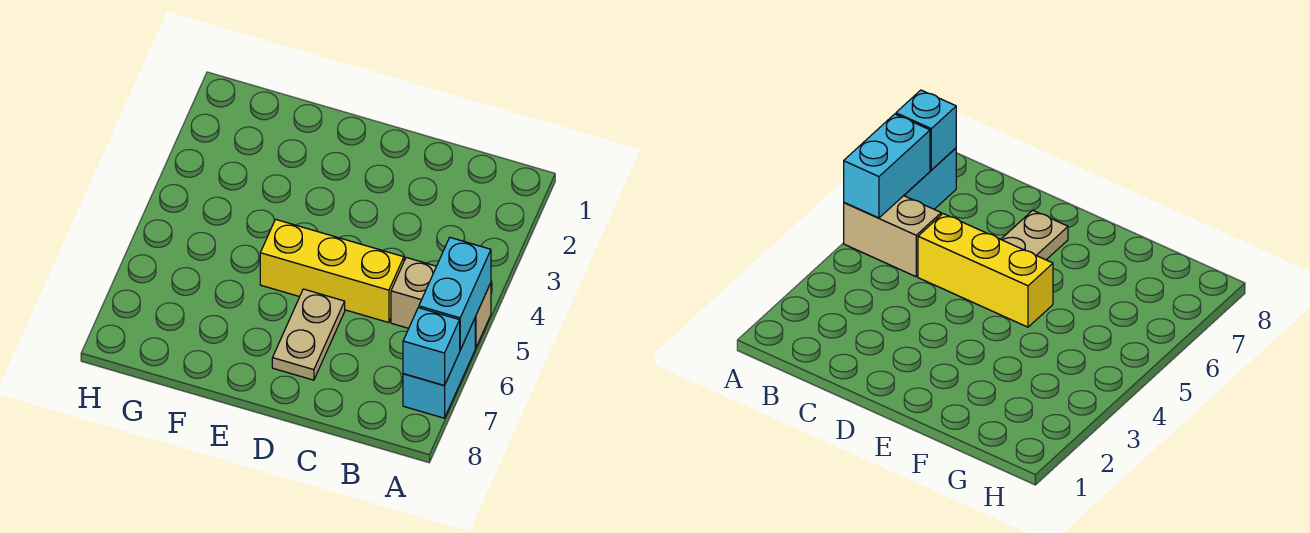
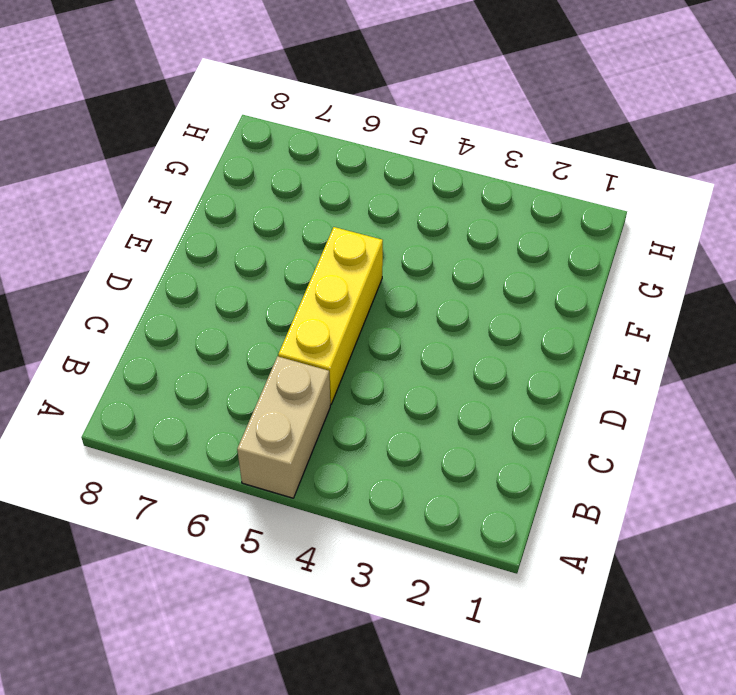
none -> cyan brick A6:A7 level 1
none -> tan plate D6:D7 level 1

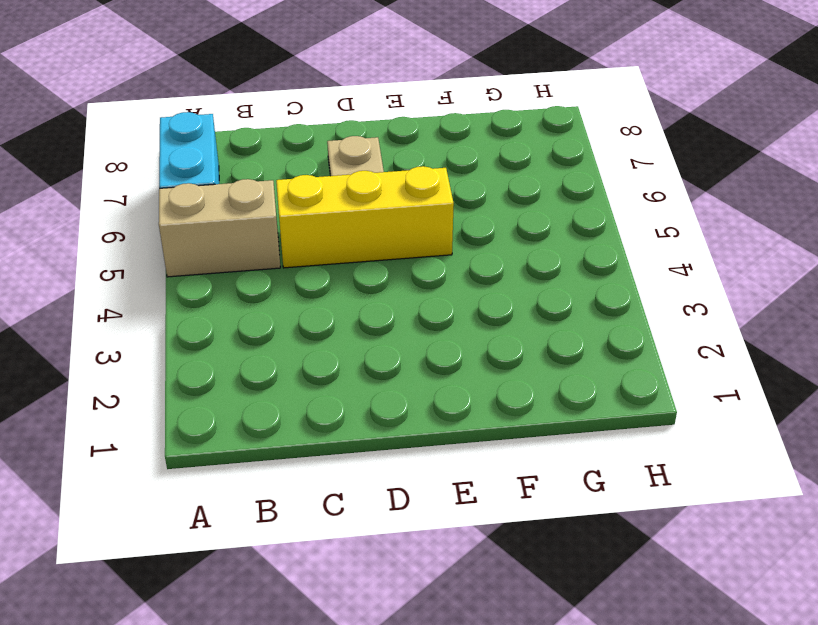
none -> cyan brick A5:A6 level 2
none -> cyan brick A7 level 2

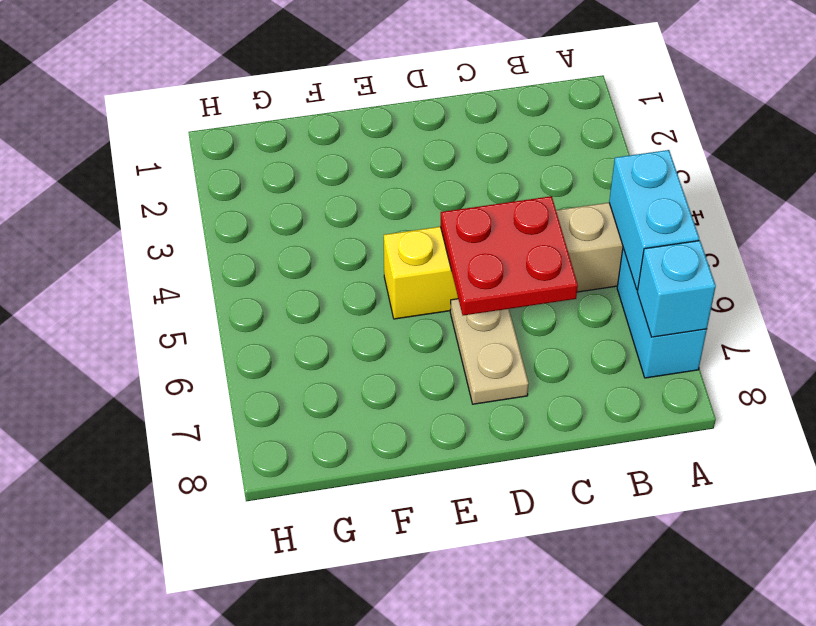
red plate C5:D6 level 2 -> none

